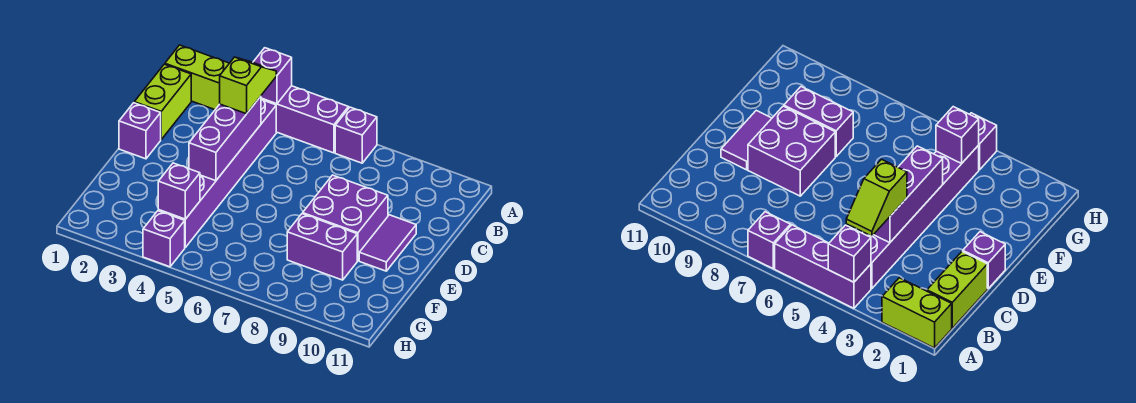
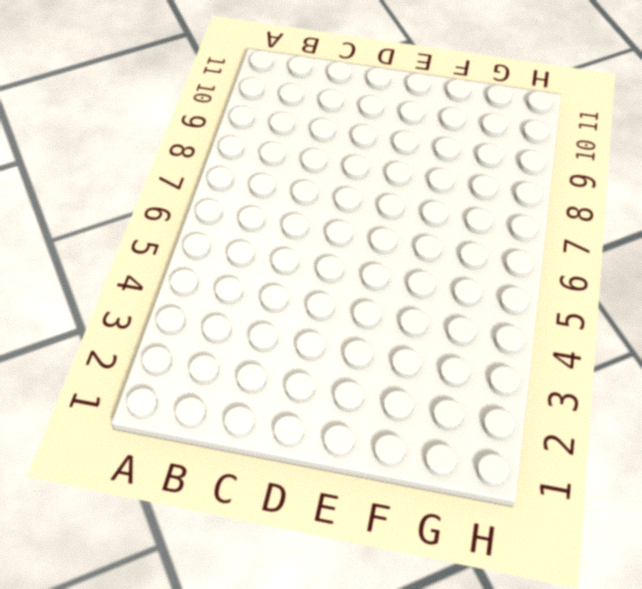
none -> lime brick A1:A2 level 1
none -> purple brick A4:A6 level 1
none -> purple brick A7 level 1

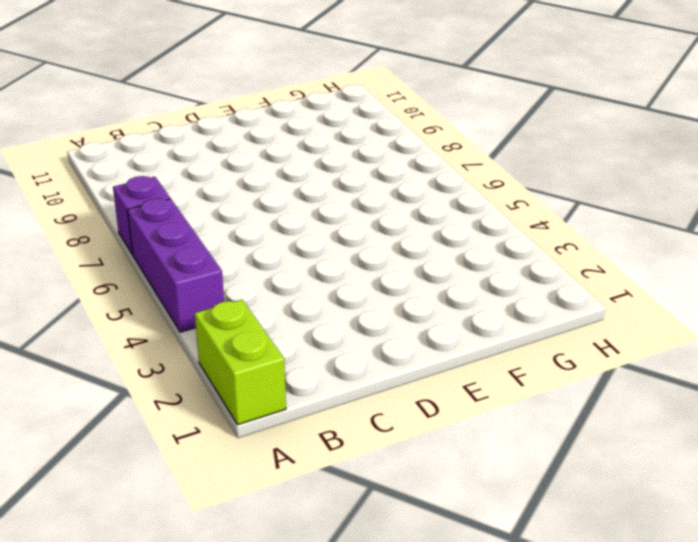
none -> lime brick B1:C1 level 1
none -> purple brick B4:G4 level 1
none -> purple brick D1 level 1

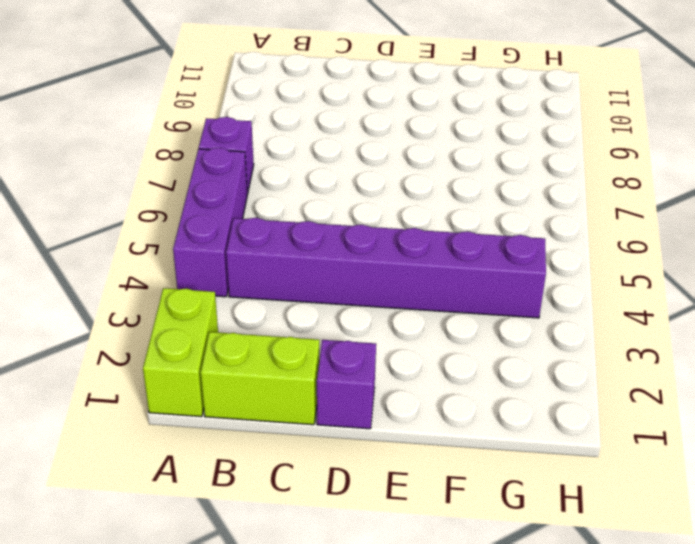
none -> purple brick D8:E9 level 1
none -> purple tile D10:E10 level 1
none -> purple brick F8:F9 level 1

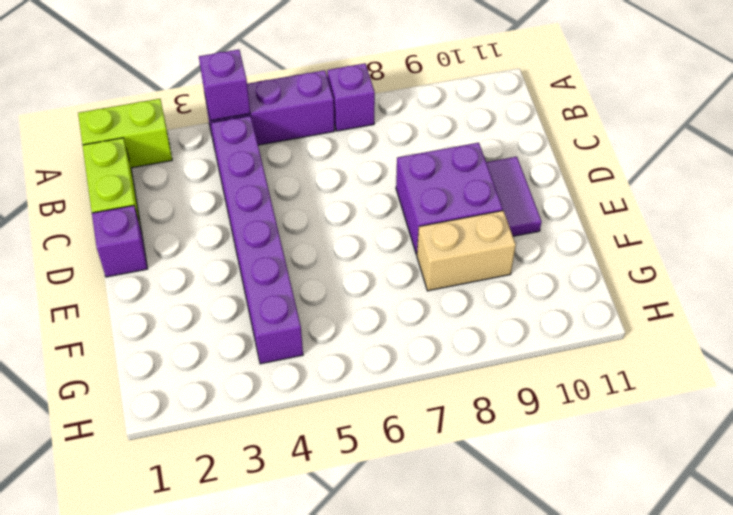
tan brick F8:F9 level 1 -> purple brick F8:F9 level 1
none -> purple brick H4 level 1
none -> purple brick C4:E4 level 2
none -> purple brick G4 level 2

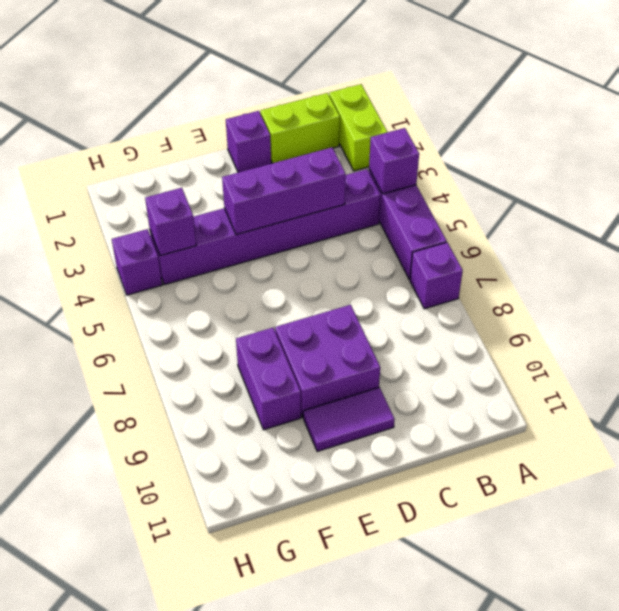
none -> lime slope B4:C4 level 3 top C

